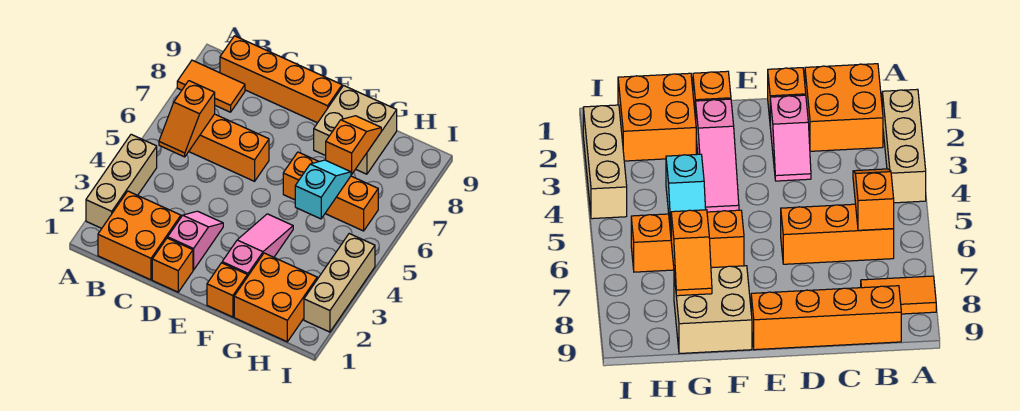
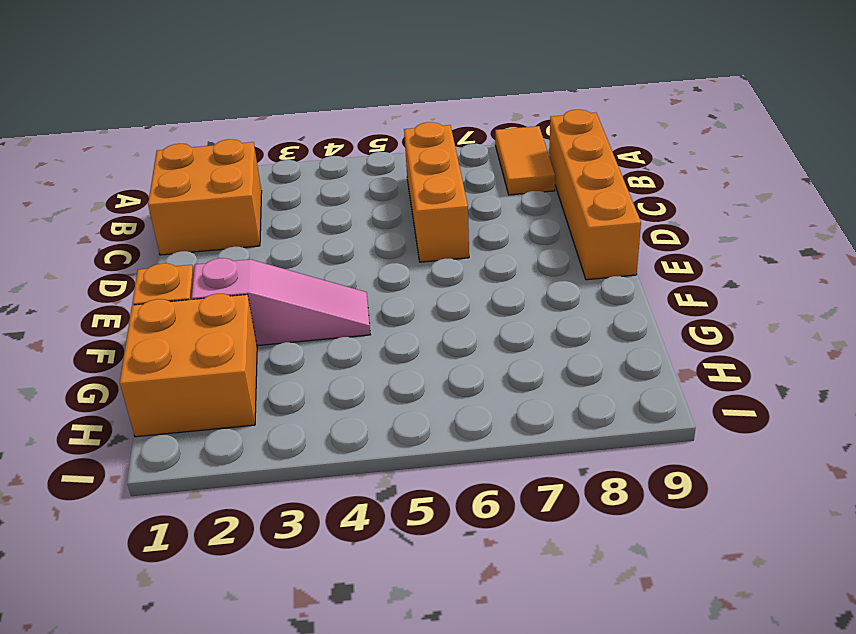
none -> tan brick A2:A4 level 1
none -> orange brick D1 level 1
none -> pink slope D2:D3 level 1 top 2

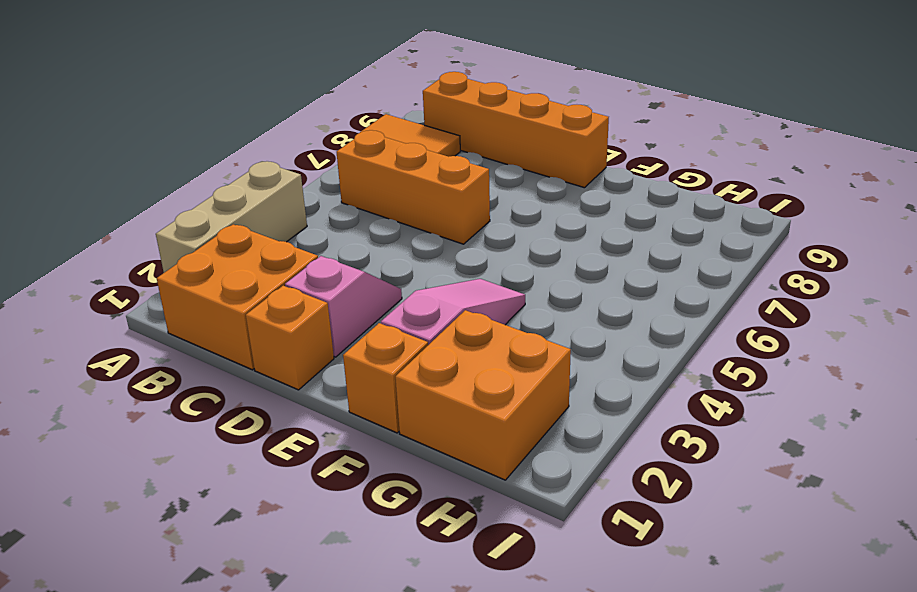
none -> orange brick F6:H6 level 1
none -> tan brick F8:G9 level 1
none -> tan brick I2:I4 level 1

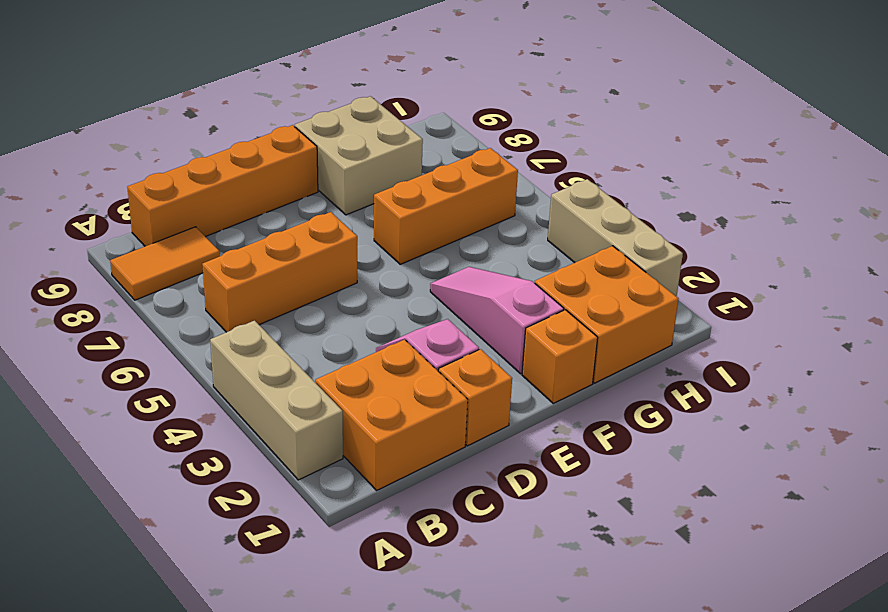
none -> orange slope B5:B6 level 2 top 6
none -> cyan slope G5:G6 level 2 top 5
none -> orange slope G7:G8 level 2 top 7

